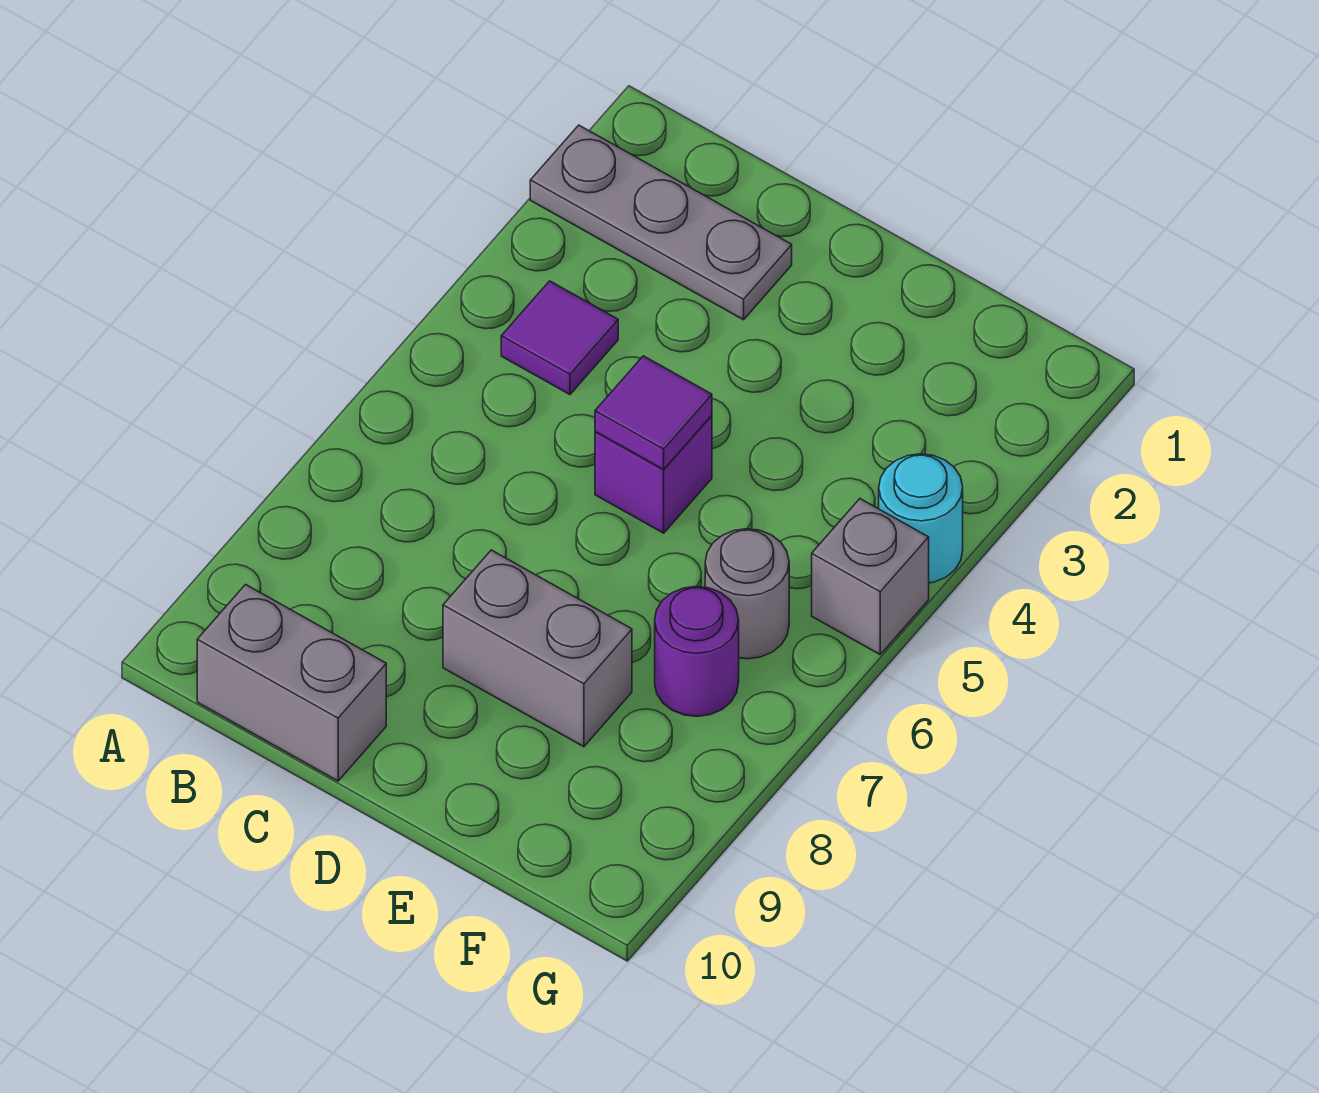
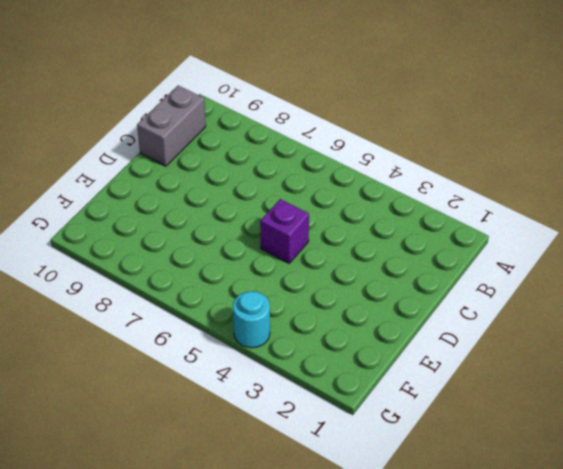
none -> grey plate A2:C2 level 1
none -> purple tile B4 level 1

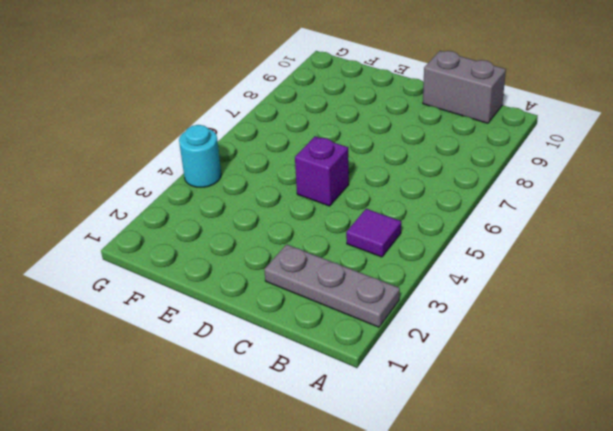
none -> grey brick D8:E8 level 1
none -> grey round brick F6 level 1

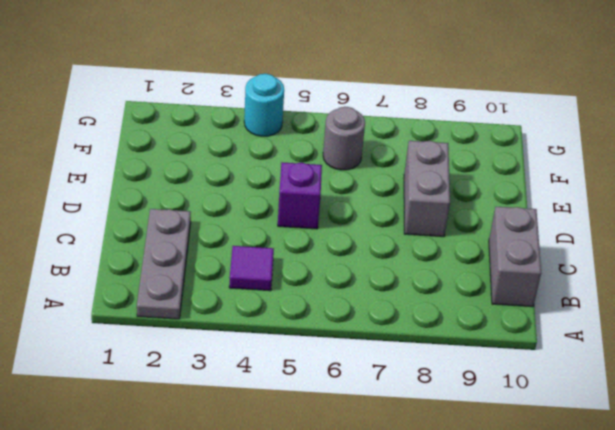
none -> purple round brick F7 level 1
none -> grey brick G5 level 1

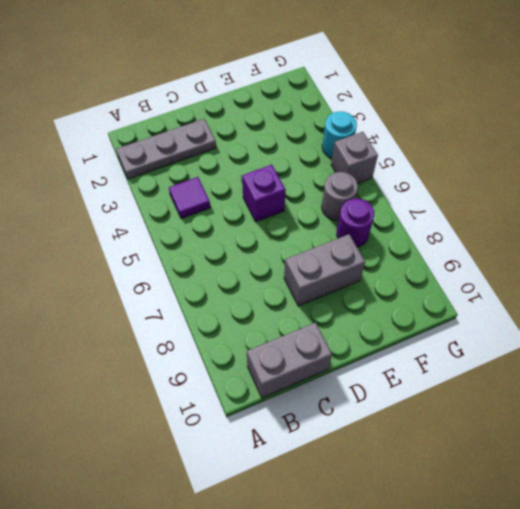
none -> purple tile D5 level 2

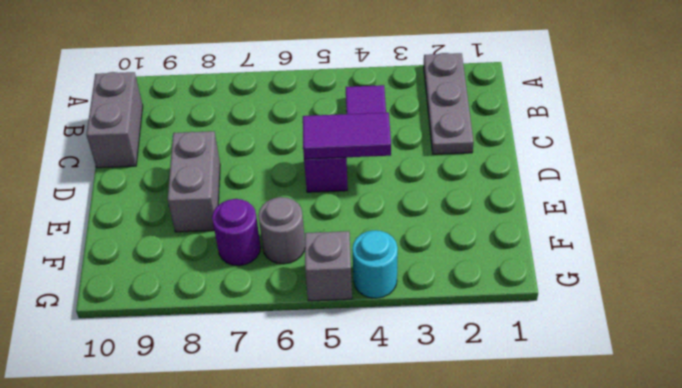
purple tile D4:D5 level 2 -> purple tile D5 level 2

